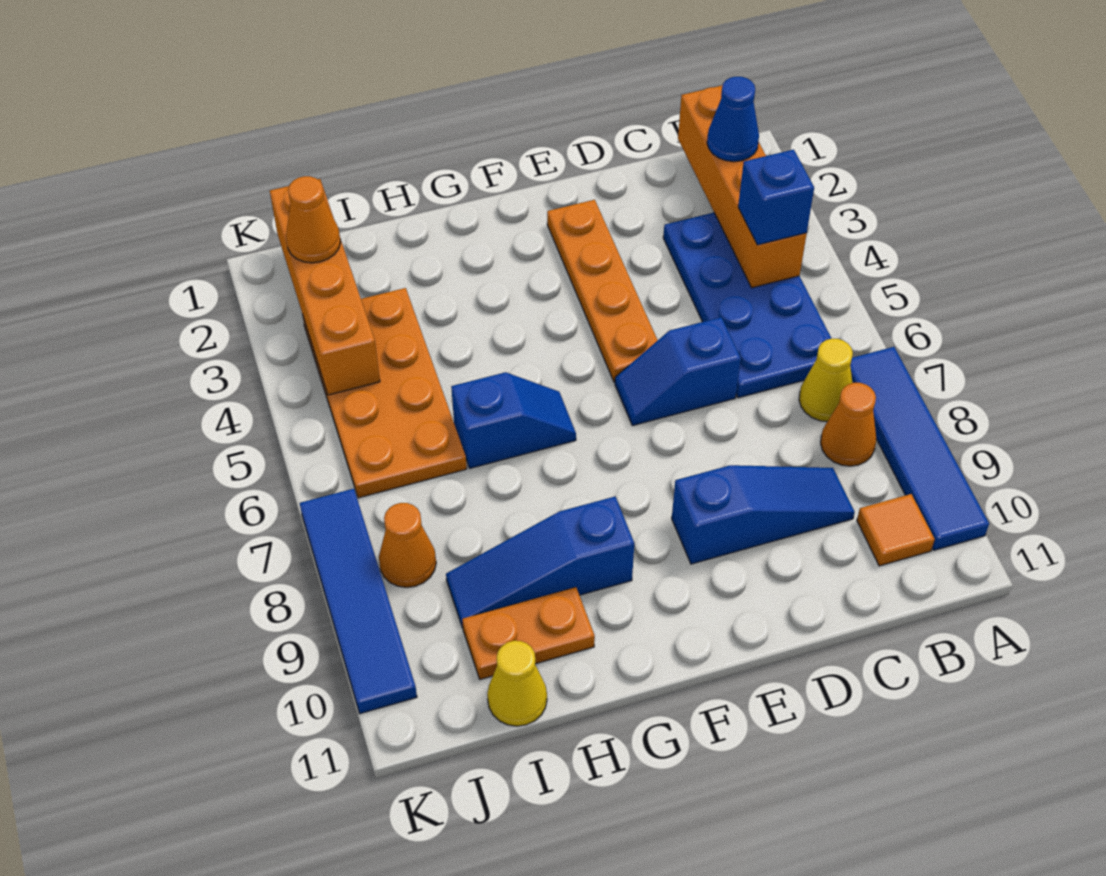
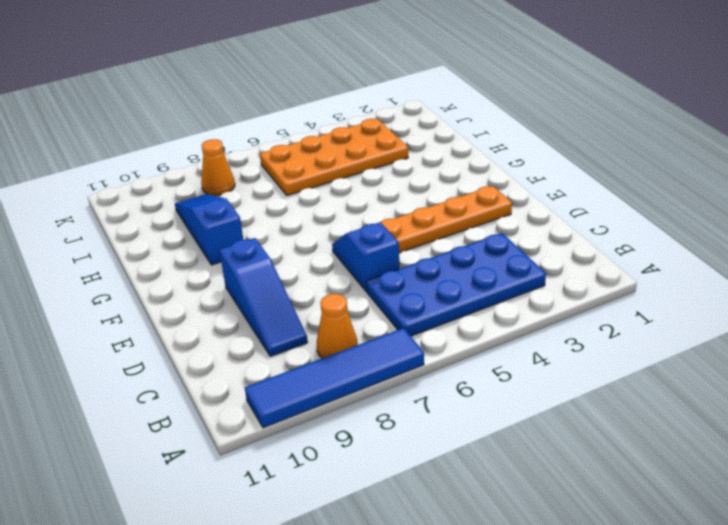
none -> yellow cone B7 level 1
none -> orange tile B10 level 1
none -> blue slope G6:H6 level 1 top H

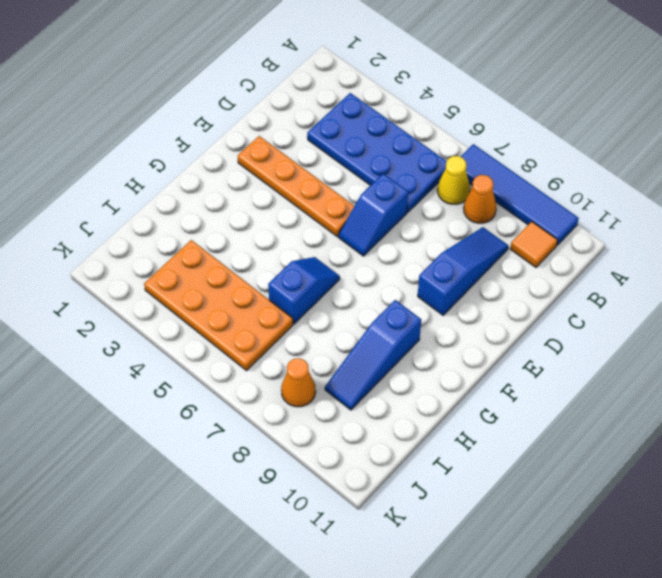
none -> orange plate H10:I10 level 1
none -> yellow cone I11 level 1
none -> blue tile K7:K10 level 1

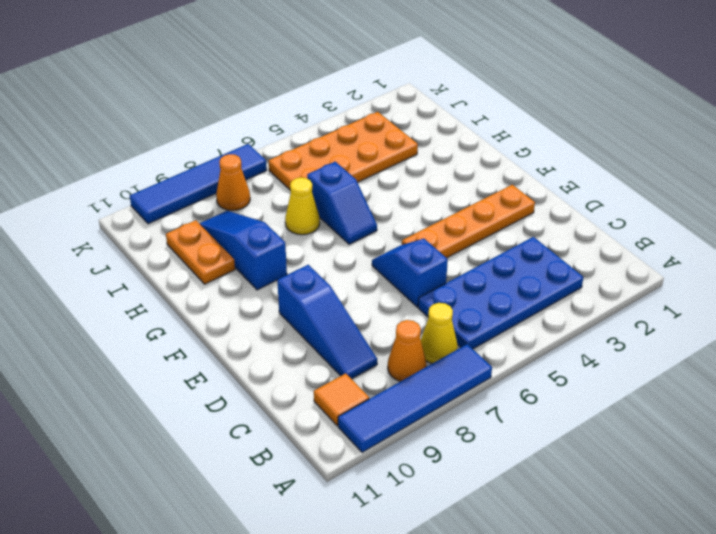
yellow cone H7 level 1 -> yellow cone I11 level 1
none -> orange brick B1:B4 level 2
none -> orange brick J1:J4 level 2
none -> blue cone B2 level 3

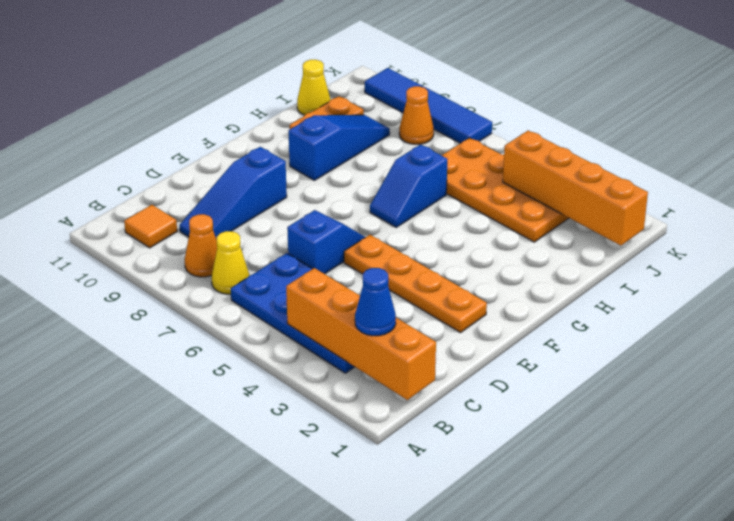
none -> blue tile A7:A10 level 1
none -> blue brick B4 level 3
none -> orange cone J2 level 3

